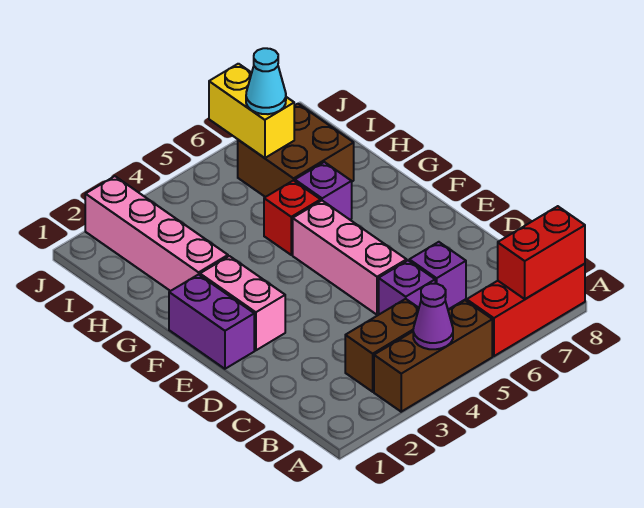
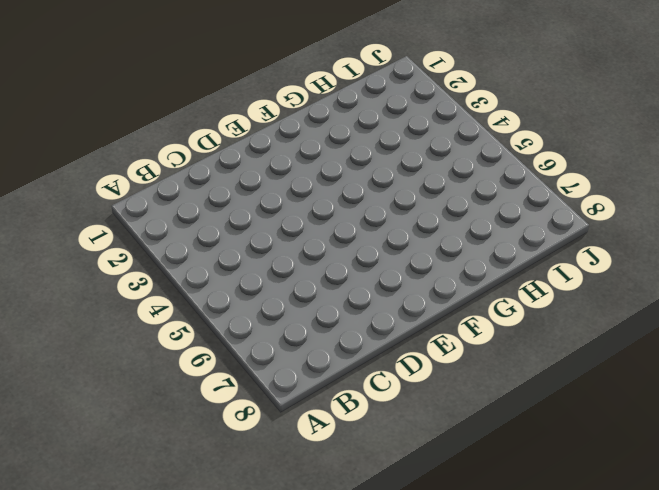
none -> brown brick A3:A5 level 1
none -> red brick A6:A8 level 1
none -> brown brick B3:B4 level 1

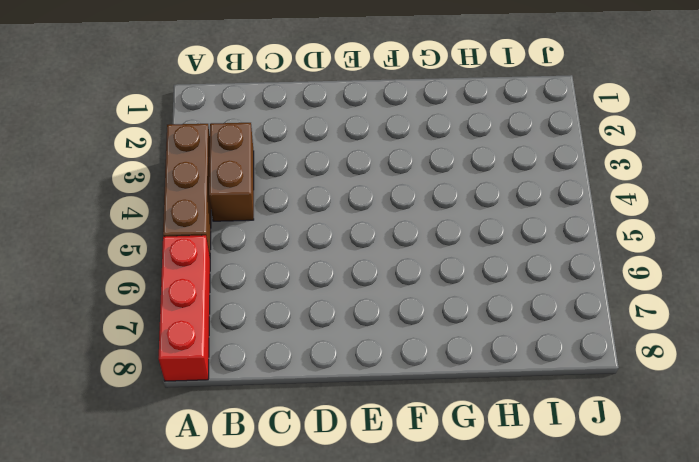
none -> purple brick C5 level 1
none -> purple brick C6 level 1
none -> pink brick D5:F5 level 1

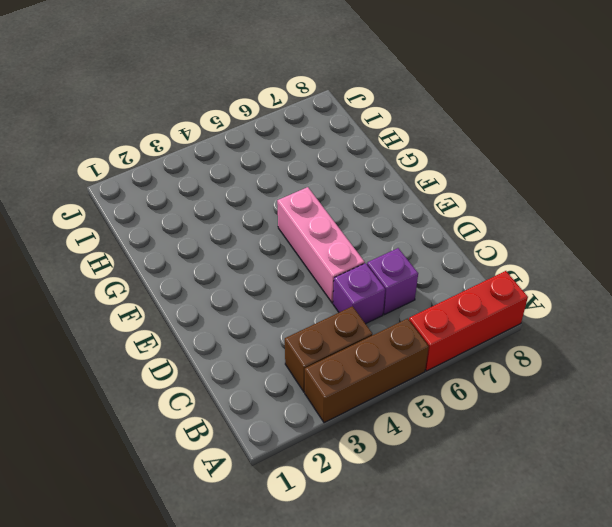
none -> purple brick E1:F1 level 1
none -> pink brick E2:F2 level 1
none -> pink brick G2:J2 level 1

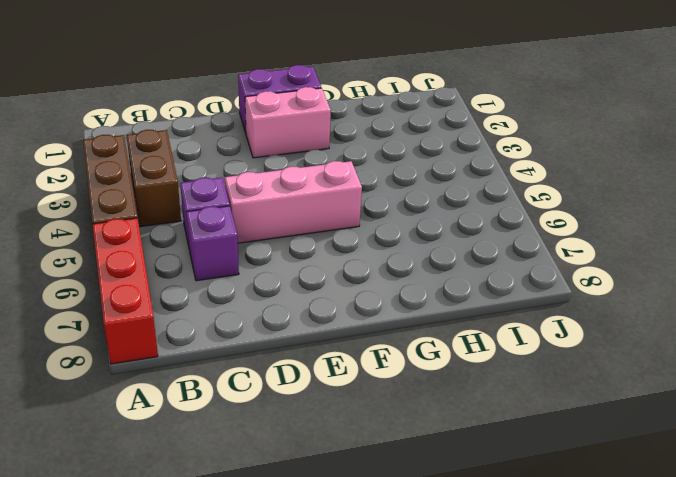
none -> pink brick G2:J2 level 1
none -> red brick G5 level 1
none -> purple brick G6 level 1

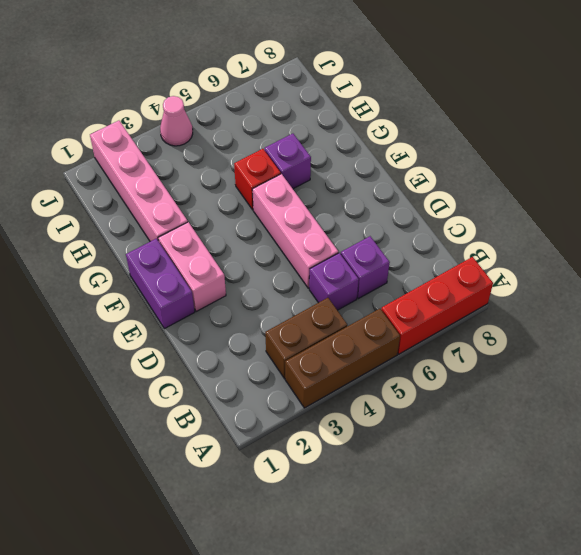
pink cone J4 level 1 -> none
none -> brown brick H6:I7 level 1
none -> purple cone A4 level 2
none -> red brick A7:A8 level 2

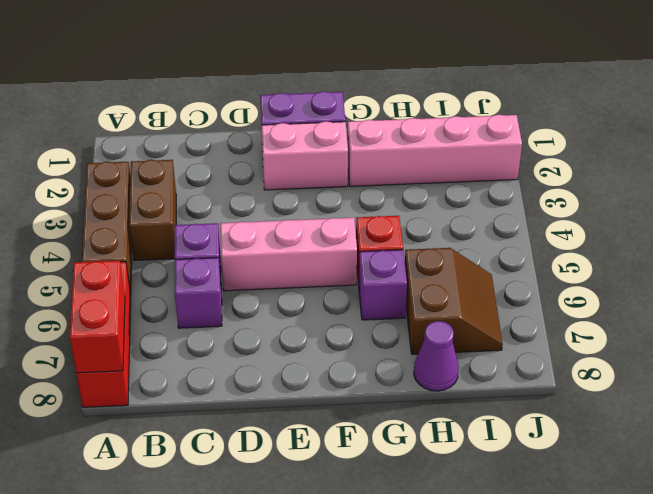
brown slope H6:I7 level 1 top H -> brown brick H6:I7 level 1
purple cone H8 level 1 -> purple cone A4 level 2
none -> yellow brick I6:J6 level 2
none -> cyan cone I6 level 3

